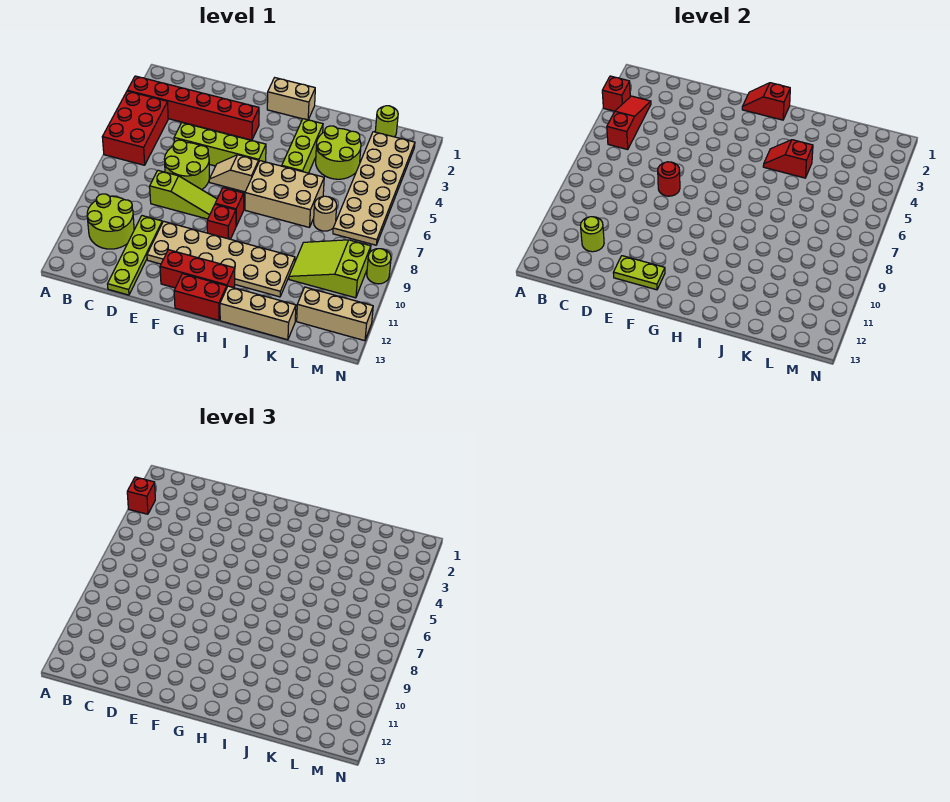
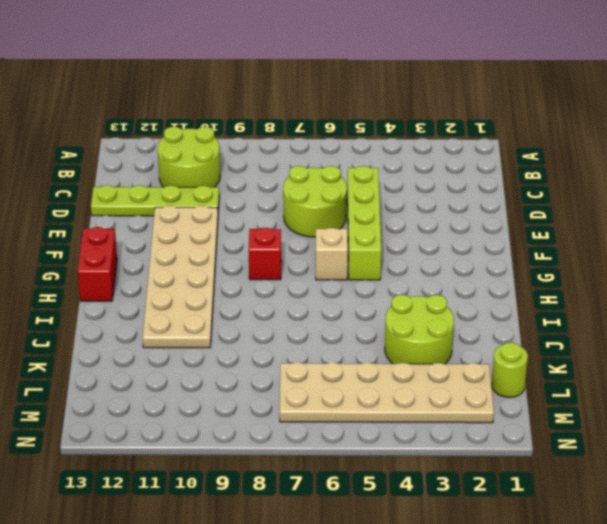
none -> red brick A3:F3 level 1
none -> red brick A4:B6 level 1
none -> lime slope D8:F8 level 1 top D
none -> red brick F12:H12 level 1

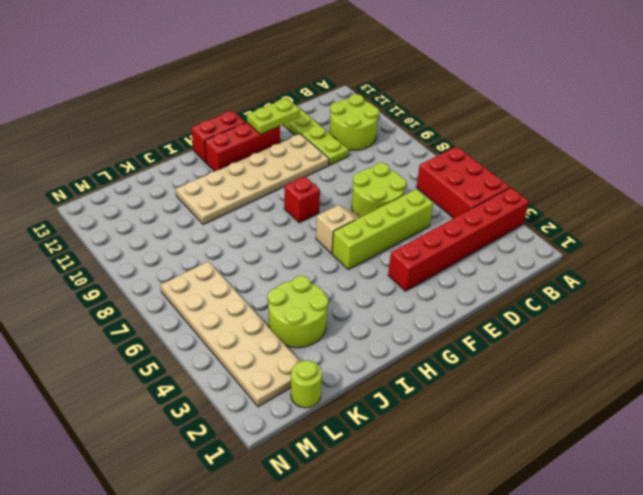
none -> lime slope D8:F8 level 1 top D
none -> tan brick G1:H1 level 1
none -> red brick G9 level 1
none -> tan brick H6:J7 level 1

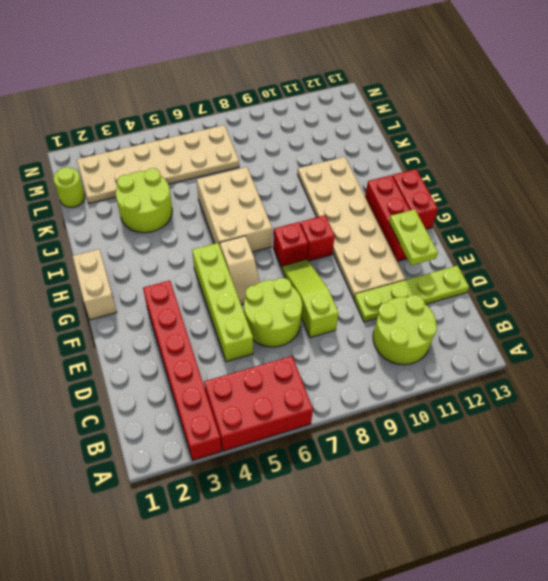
none -> lime brick I3:I5 level 1
none -> tan brick I13:K13 level 1
none -> tan round brick K7 level 1
none -> lime slope K9:M10 level 1 top M

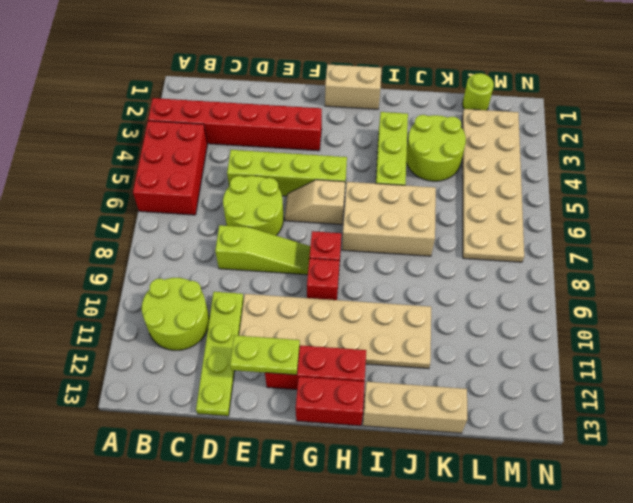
none -> tan round brick K7 level 1
none -> lime slope K9:M10 level 1 top M
none -> tan brick L12:N12 level 1
none -> lime round brick N9 level 1

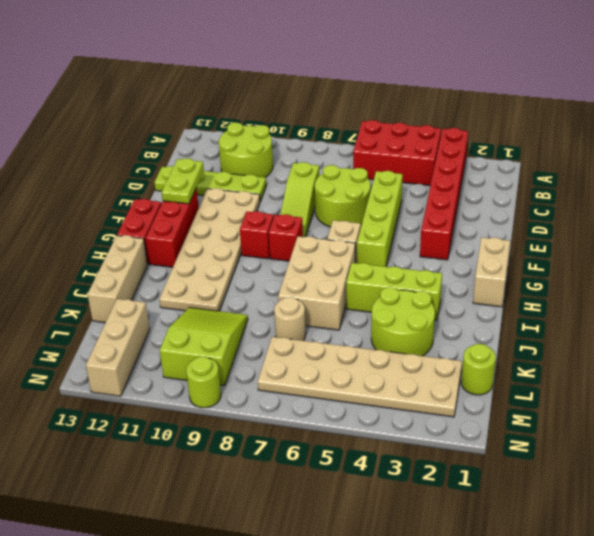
none -> red brick A3 level 2
none -> red slope B3:B5 level 2 top 5
none -> lime round brick C11 level 2
none -> red round brick E7 level 2

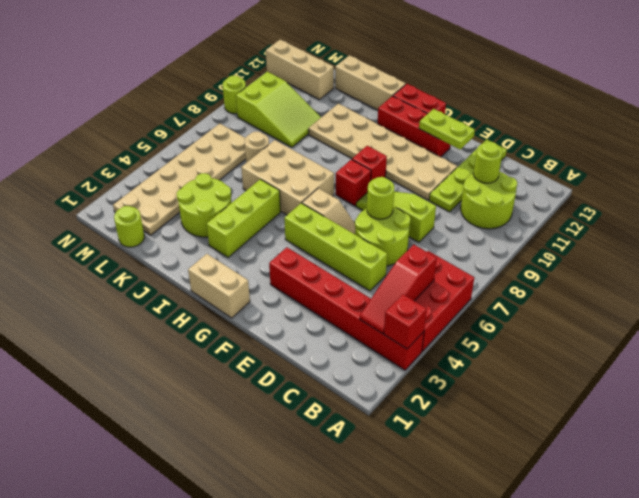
lime round brick E7 level 2 -> red round brick E7 level 2
none -> red slope G1:H1 level 2 top H
none -> red slope I4:J4 level 2 top J
none -> red brick A3 level 3

